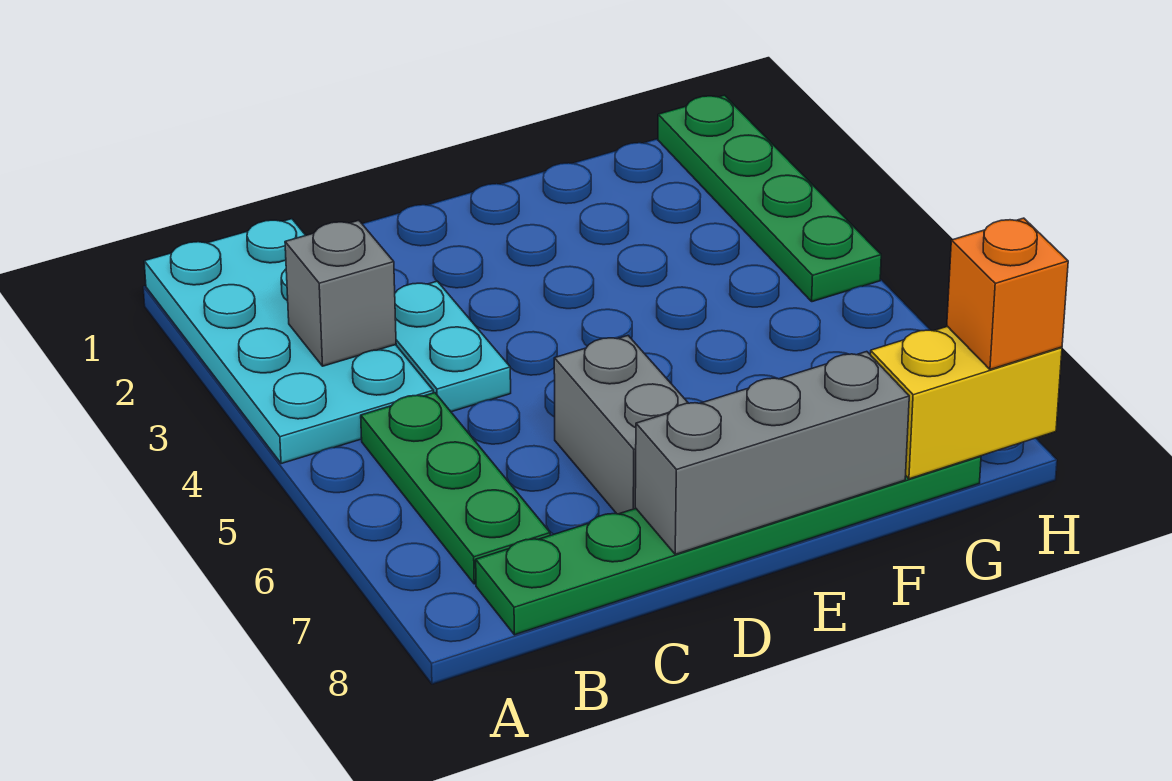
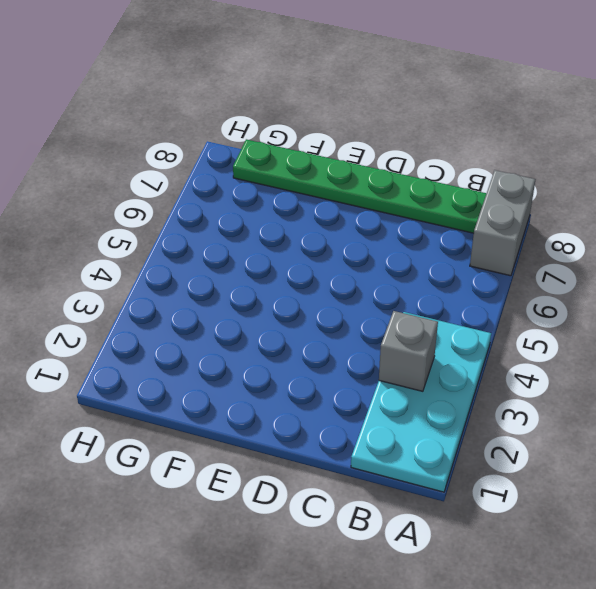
grey brick A7:A8 level 1 -> grey brick D6:D7 level 1
none -> green plate B5:B7 level 1
none -> cyan plate C3:C4 level 1

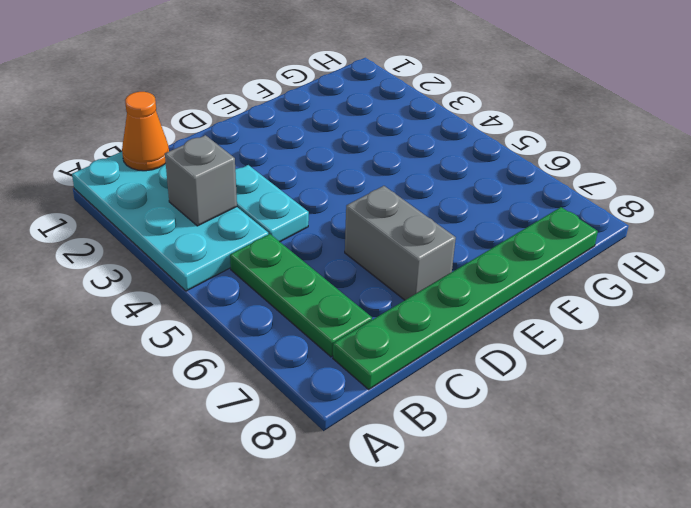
orange cone B1 level 2 -> none
none -> green plate H1:H4 level 1
none -> grey brick D8:F8 level 2

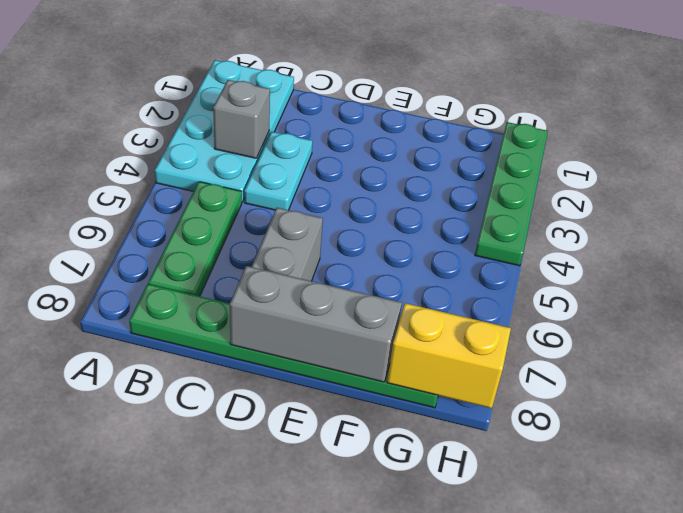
none -> orange brick H8 level 3

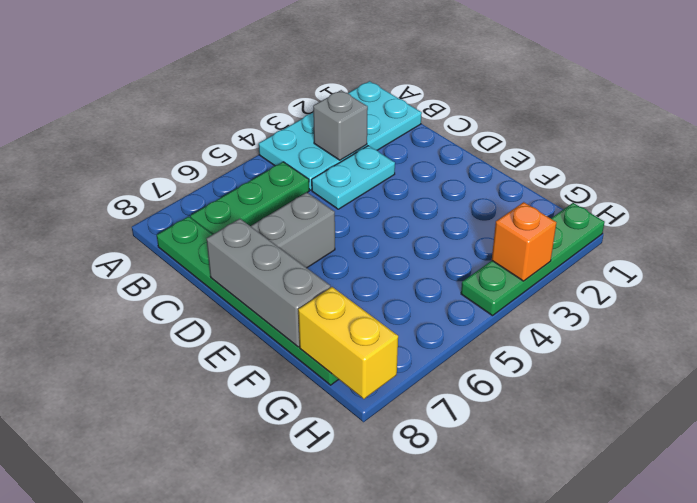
orange brick H3 level 2 -> orange brick H8 level 3

